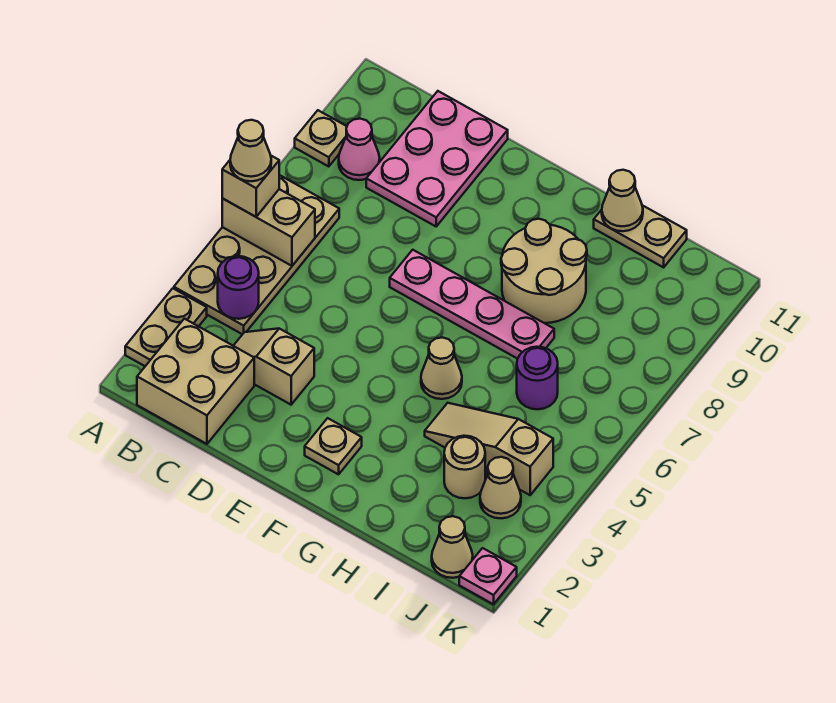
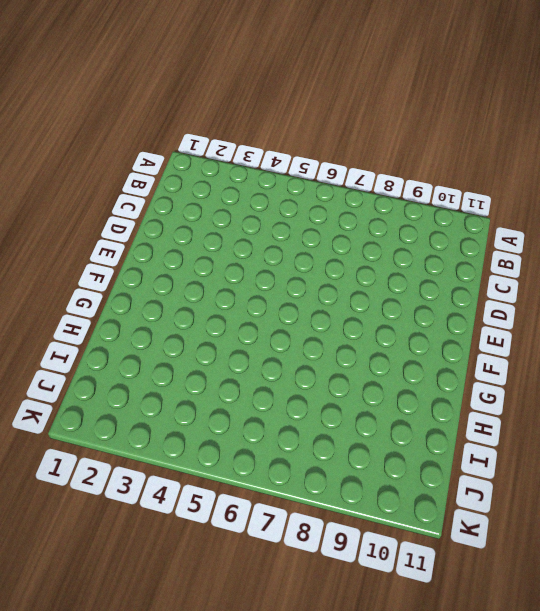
none -> tan plate A2:A3 level 1
none -> tan plate A4:B7 level 1
none -> tan plate A9 level 1

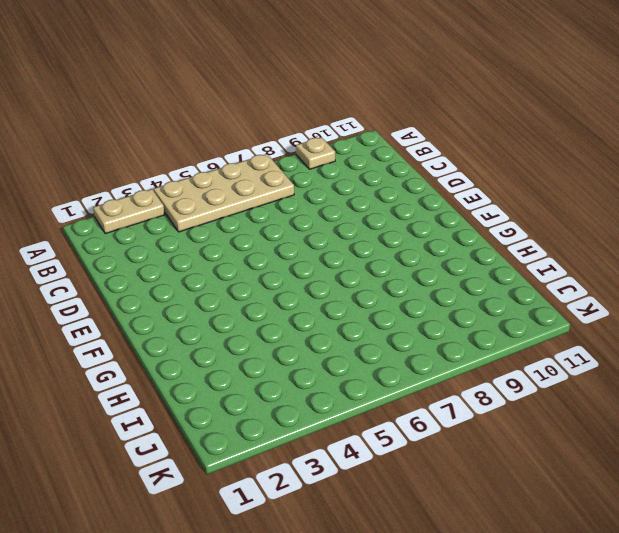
none -> tan brick B1:C2 level 1
none -> pink cone B9 level 1
none -> tan slope C3:D3 level 1 top D

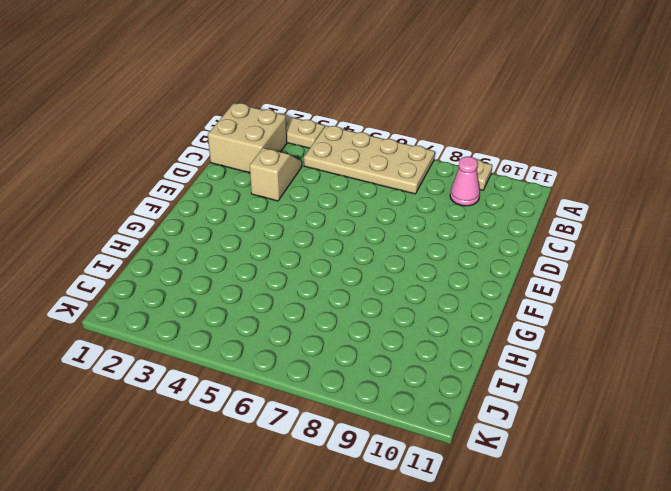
none -> pink plate C9:D11 level 1
none -> pink plate E7:H7 level 1
none -> tan plate F2 level 1

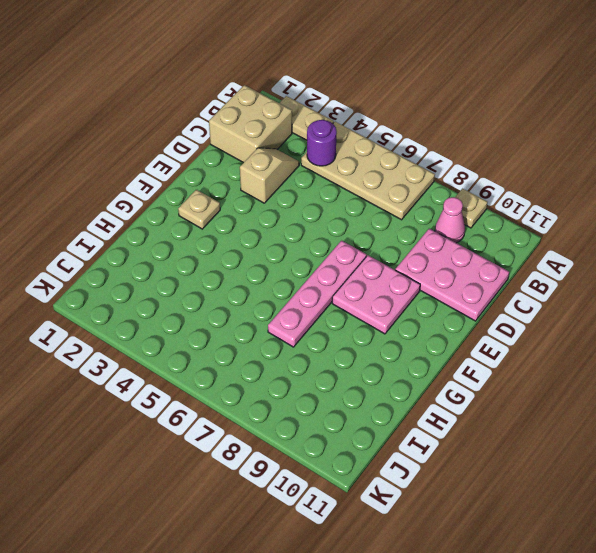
pink plate E8:F9 level 1 -> none
none -> tan cone G5 level 1
none -> tan round brick G8:H9 level 1
none -> tan slope H4:J4 level 1 top J

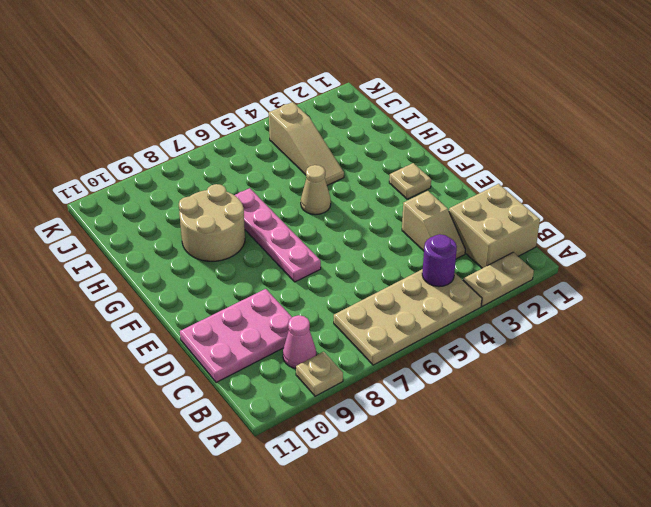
none -> tan plate H11:I11 level 1
none -> tan round brick I3 level 1
none -> purple round brick I6 level 1

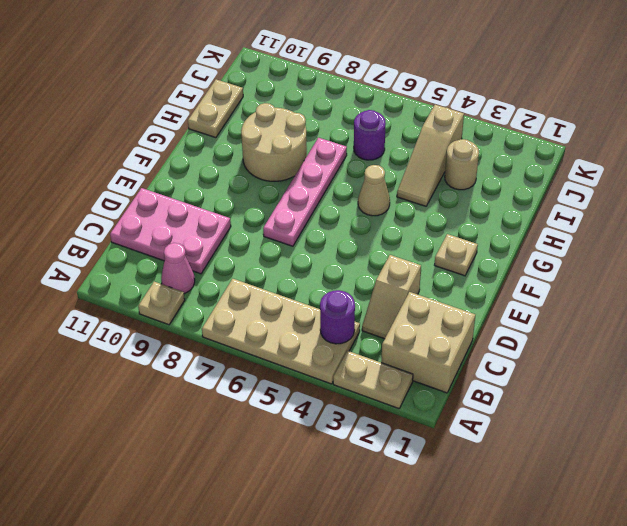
none -> tan cone J1 level 1
none -> tan cone J3 level 1
none -> pink plate K1 level 1

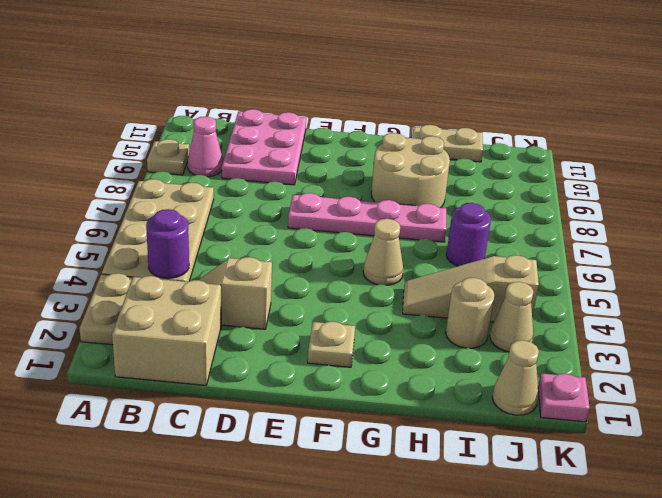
none -> tan brick A6:B6 level 2
none -> tan cone H11 level 2
none -> tan brick A6 level 3

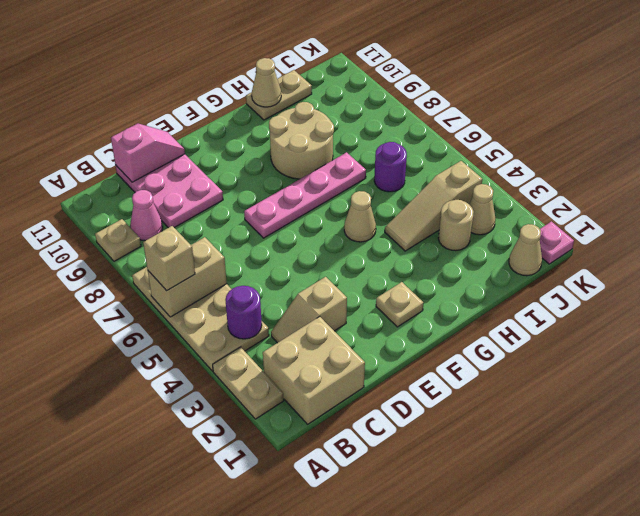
pink slope C11:D11 level 2 top C -> none
none -> tan cone A6 level 4

